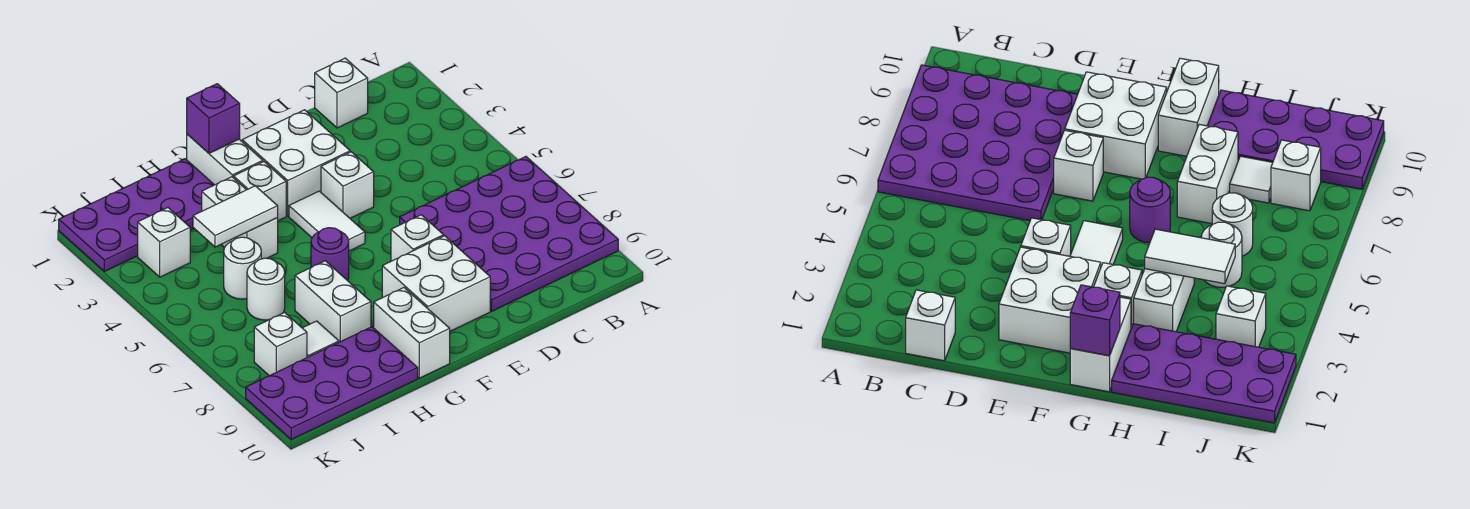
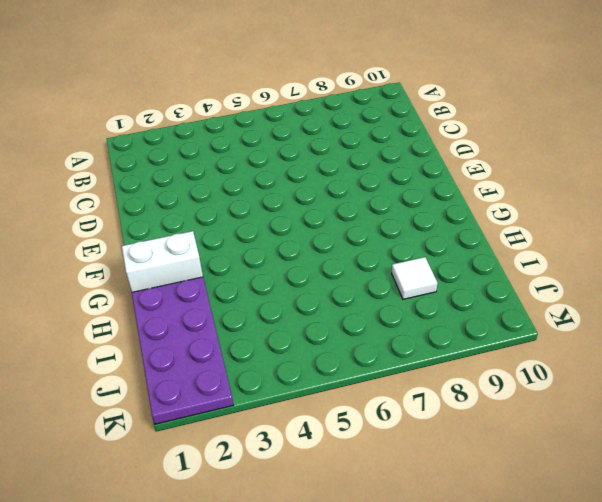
none -> purple plate A6:D9 level 1
none -> white brick C1 level 1
none -> white brick E2:F3 level 1

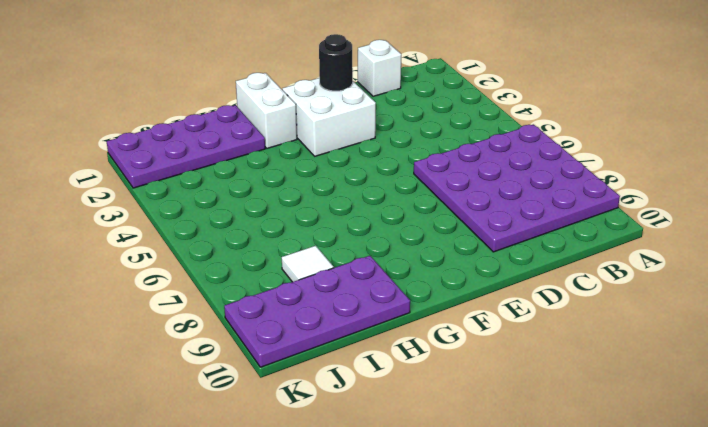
black round brick E2 level 2 -> none
none -> white brick E4 level 1
none -> white brick E7 level 1
none -> white brick E8:F9 level 1

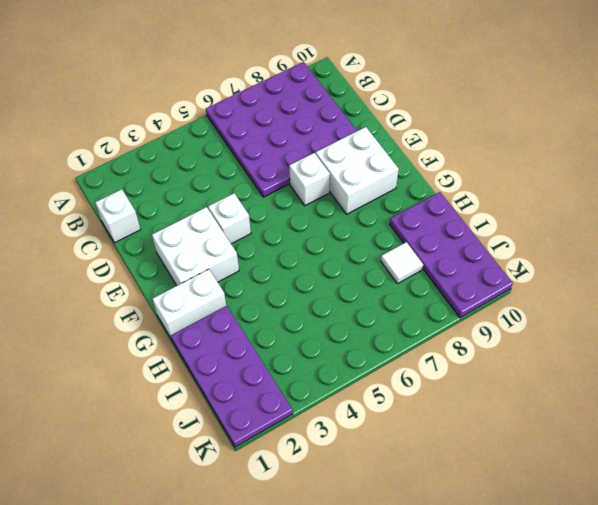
none -> white tile F4:F5 level 1
none -> white brick G3 level 1
none -> purple round brick G6 level 1

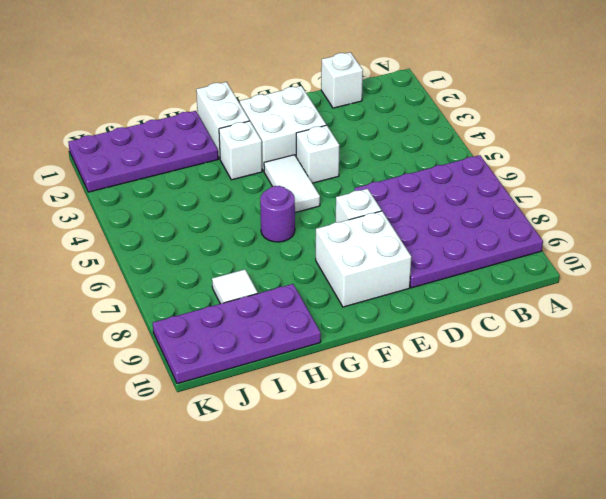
none -> white brick G9:G10 level 1
none -> white brick H3:H4 level 1
none -> white brick H7:H8 level 1

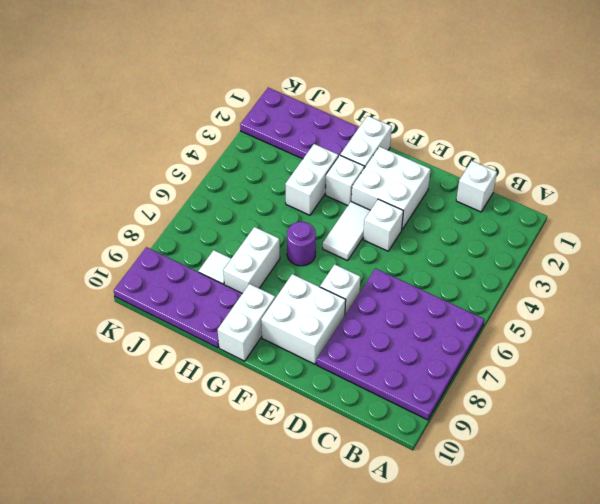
none -> white round brick I5 level 1
none -> white round brick I6 level 1
none -> white brick J3 level 1

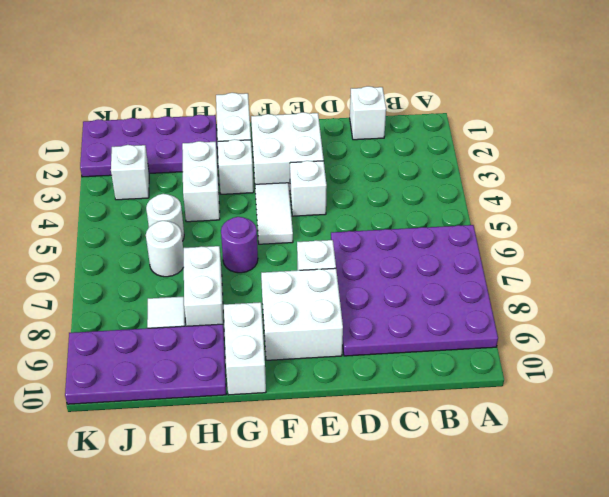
none -> white brick J8 level 1
none -> purple brick G1 level 2
none -> white tile H4:I4 level 2

